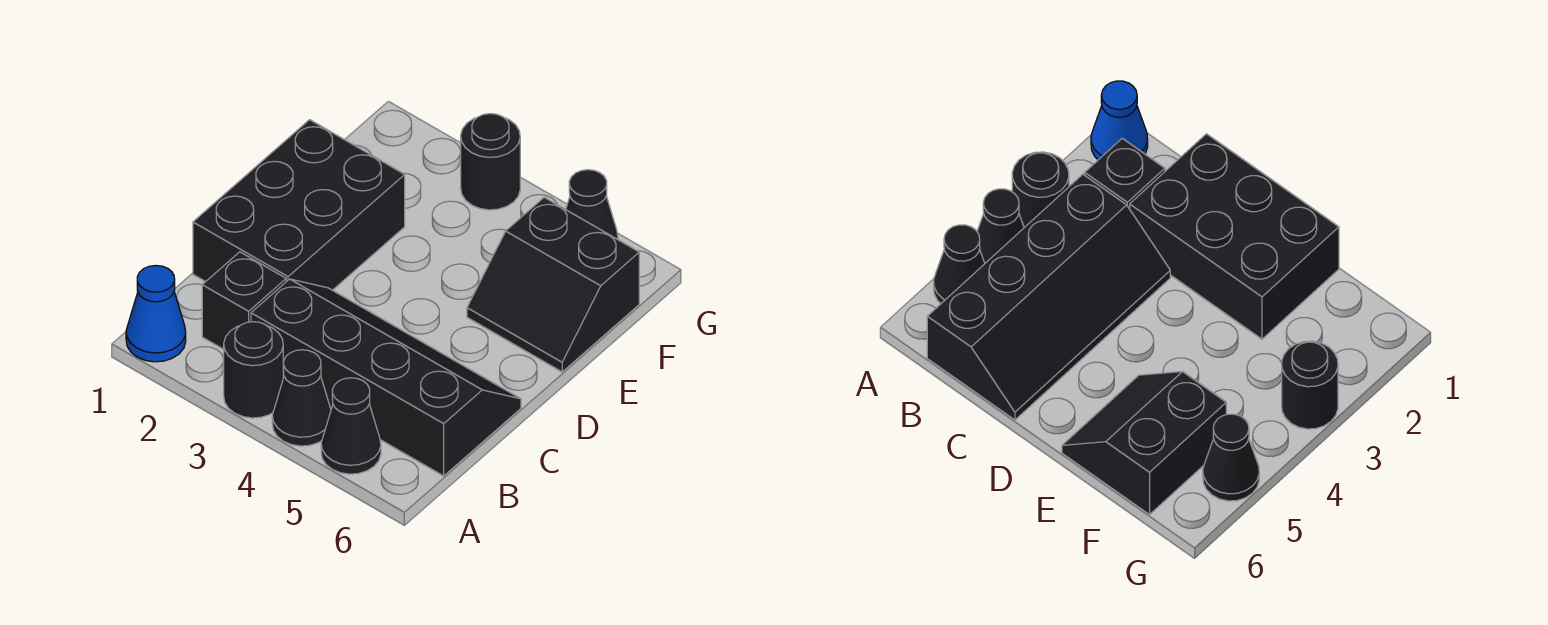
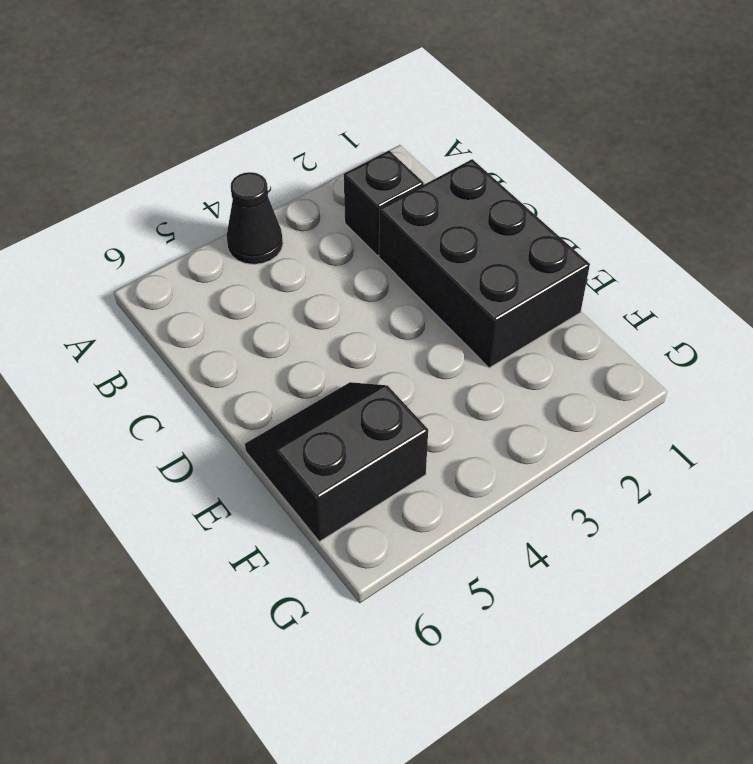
none -> blue cone A1 level 1
none -> black round brick A3 level 1

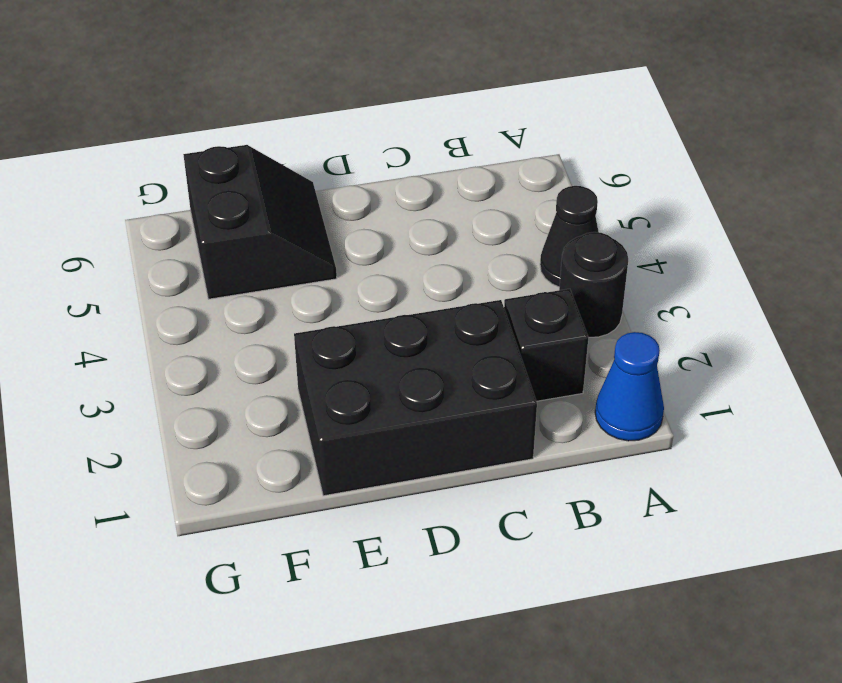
none -> black cone A5 level 1
none -> black slope B3:C6 level 1 top B

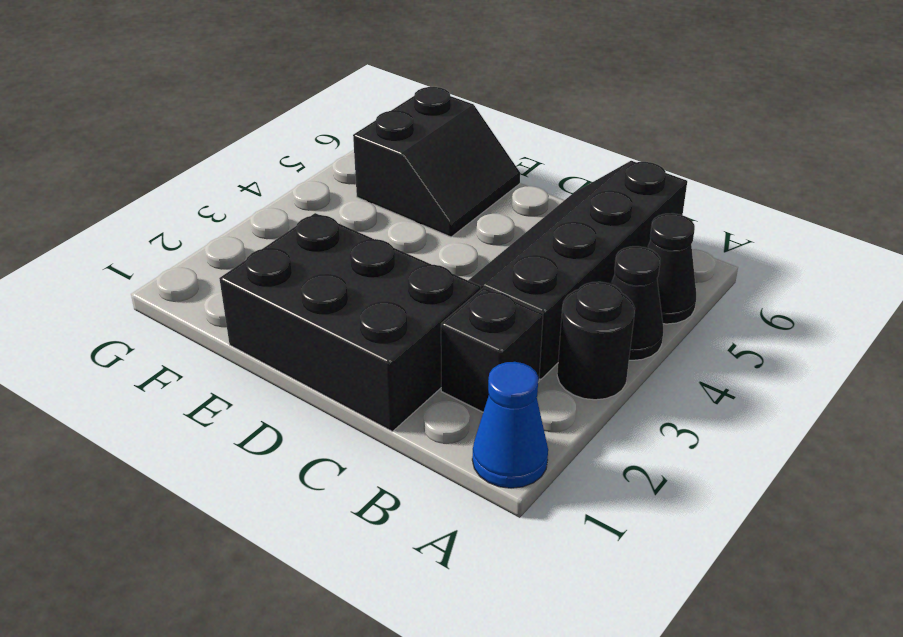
none -> black round brick G3 level 1
none -> black cone G5 level 1

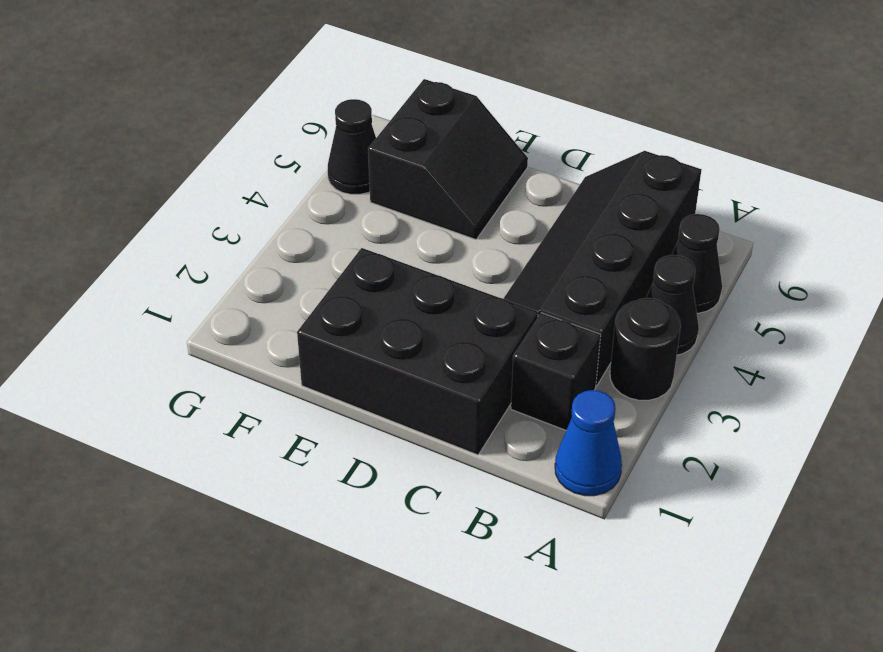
none -> black round brick G3 level 1

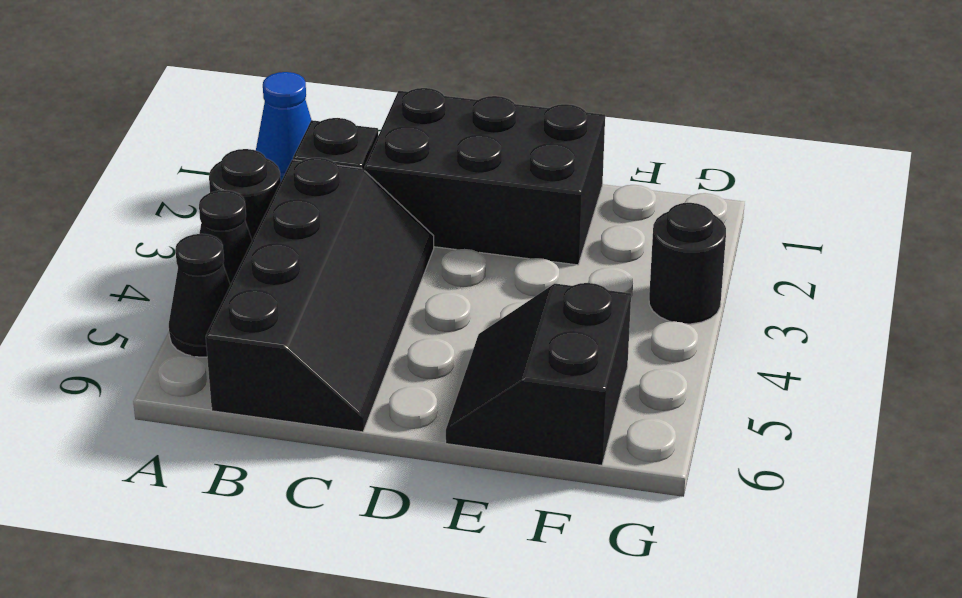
none -> black cone G5 level 1

